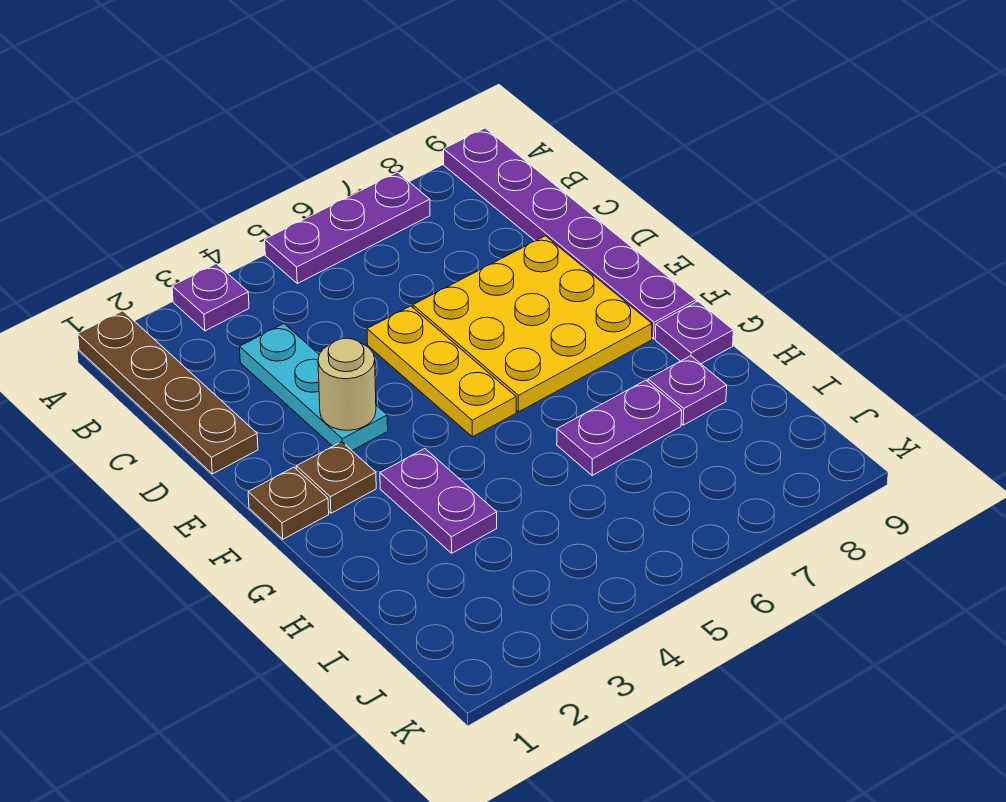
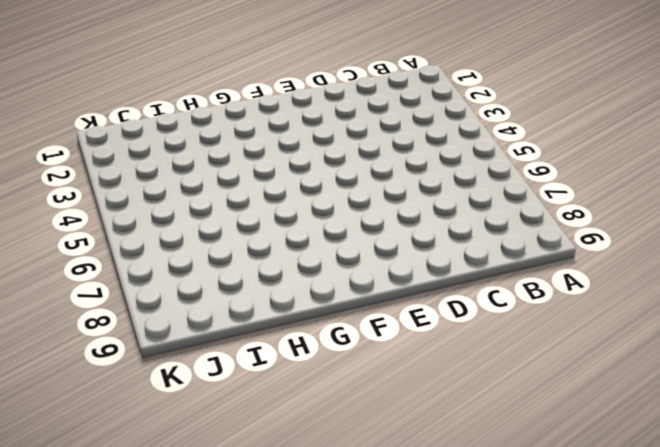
none -> brown plate A1:D1 level 1
none -> purple plate A3 level 1
none -> purple plate A5:A7 level 1

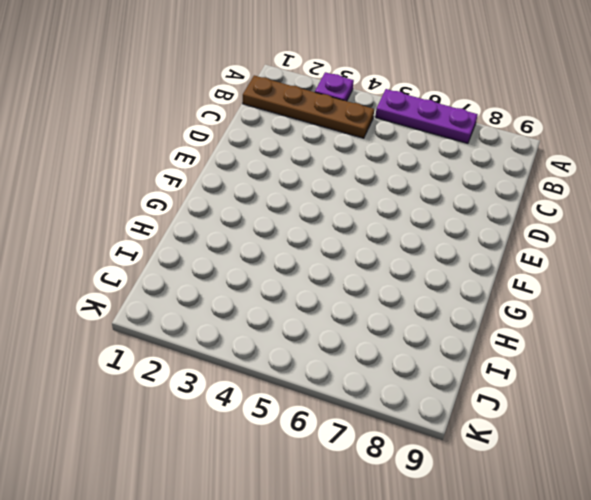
brown plate B1:B4 level 1 -> brown plate A1:D1 level 1
none -> purple plate A9:F9 level 1
none -> cyan plate C3:E3 level 1
none -> yellow plate D5:F5 level 1

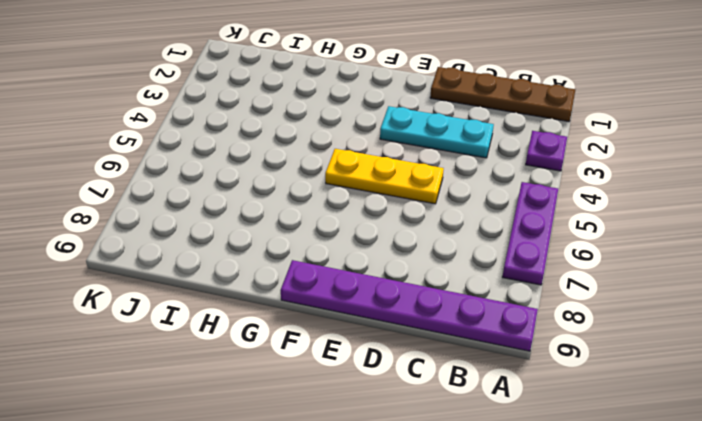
none -> yellow plate D6:F8 level 1
none -> brown plate F1 level 1
none -> brown plate F2 level 1

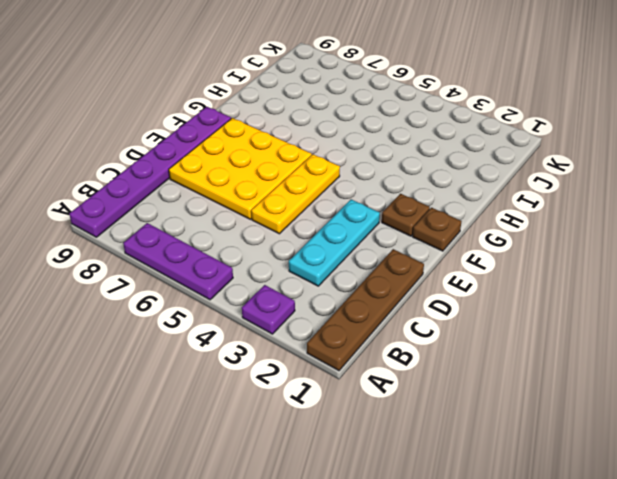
none -> purple plate G3:H3 level 1
none -> purple plate G9 level 1
none -> purple plate H6:H7 level 1

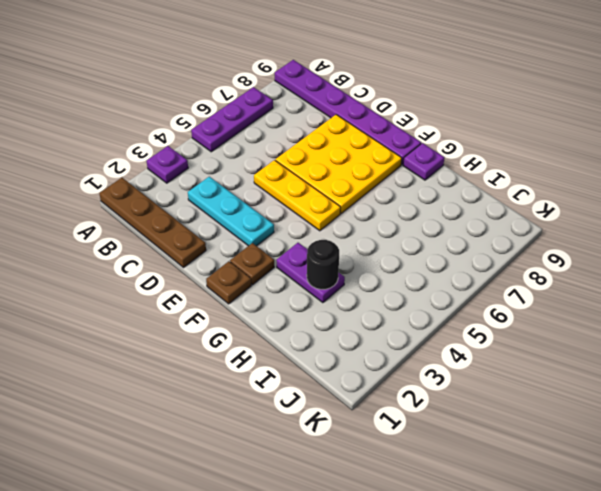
black round brick H3 level 2 -> none
none -> purple plate H6:H7 level 1
none -> purple plate H8 level 1
none -> tan round brick E3 level 2

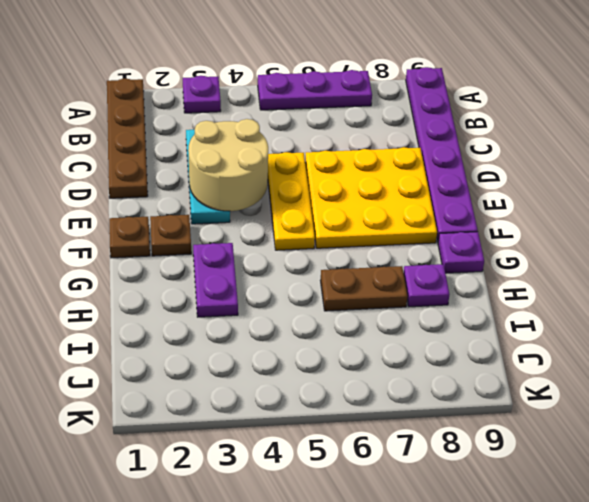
tan round brick D3:E4 level 2 -> tan round brick E3 level 2
brown plate H6:H7 level 1 -> purple plate H6:H7 level 1

